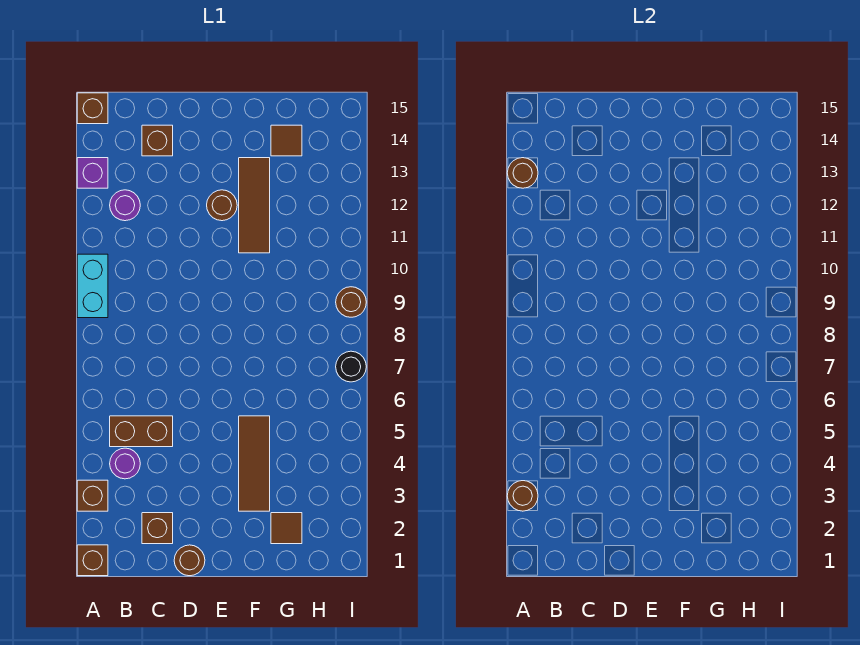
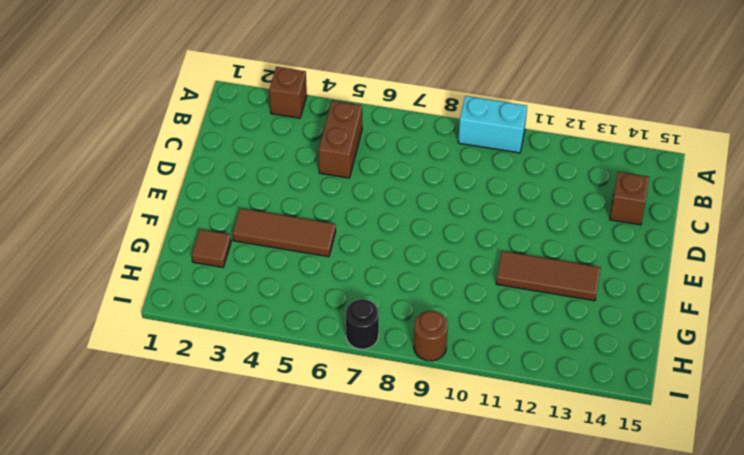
none -> brown brick A1 level 1
none -> purple brick A13 level 1
none -> brown brick A15 level 1

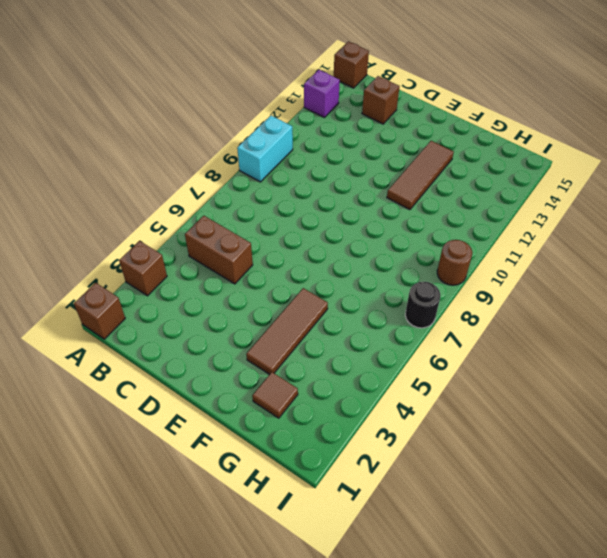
none -> purple round brick B4 level 1
none -> purple round brick B12 level 1
none -> brown brick C2 level 1

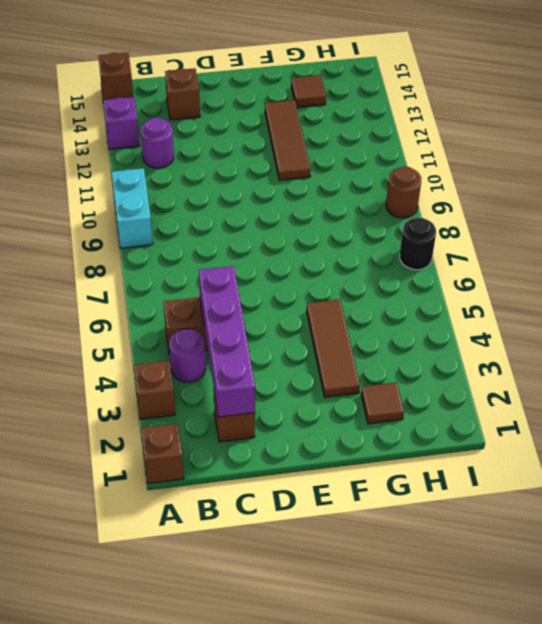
purple brick C2:C5 level 2 -> none
none -> brown round brick D1 level 1
none -> brown round brick E12 level 1
none -> brown round brick A3 level 2

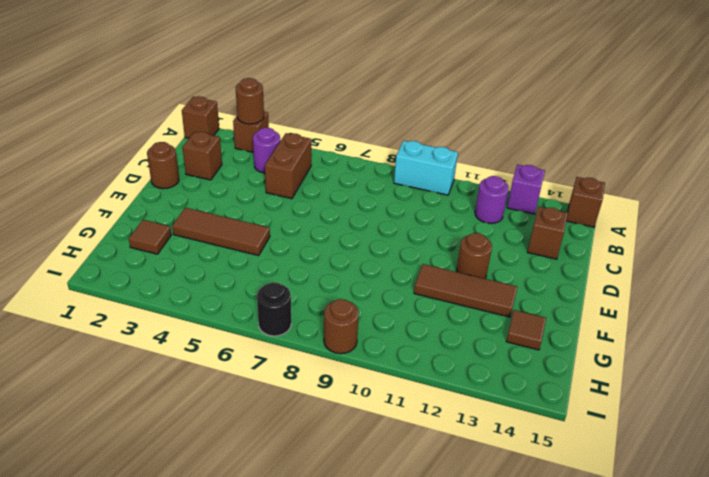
none -> brown round brick A13 level 2

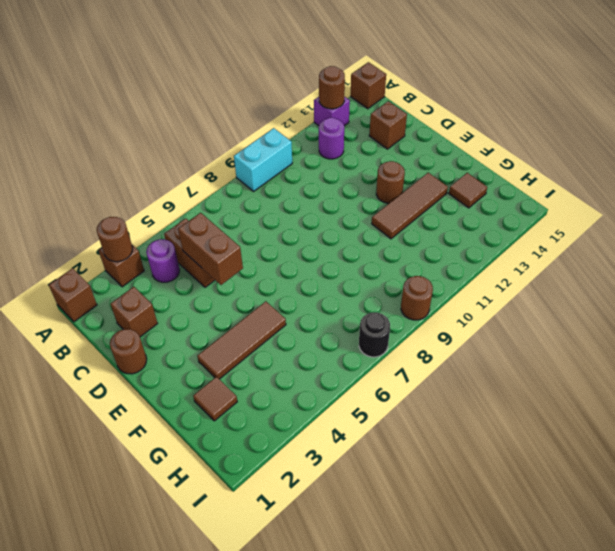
brown brick C5:D5 level 2 -> none

